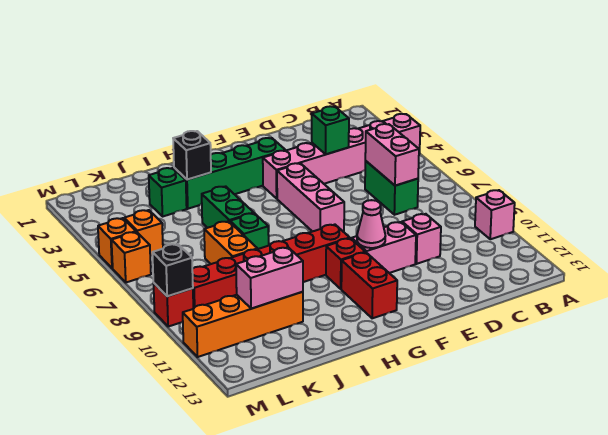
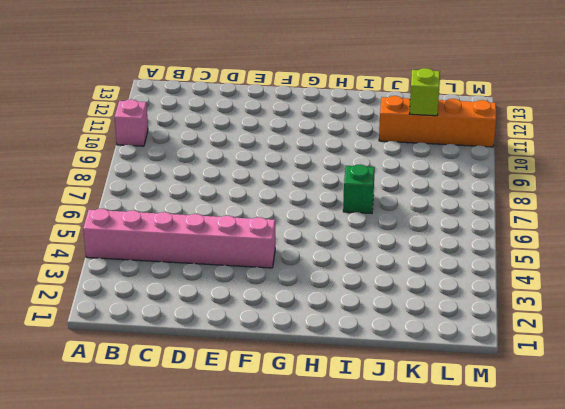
lime brick K11 level 2 -> pink brick J11:K11 level 2
none -> green brick C6:C7 level 1
none -> pink brick D10 level 1
none -> pink brick E10:F10 level 1

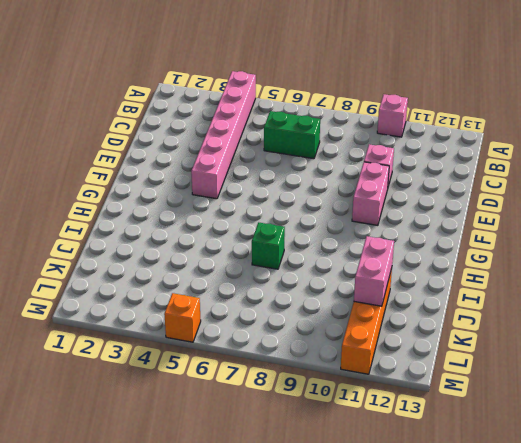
none -> green brick F3:I3 level 1
none -> pink brick F5:F7 level 1
none -> red brick G9:L9 level 1

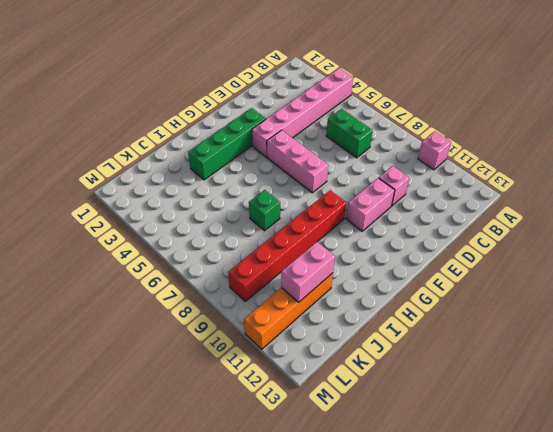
none -> red brick G10 level 1
none -> red brick G11:G12 level 1
none -> green brick I5:I6 level 1

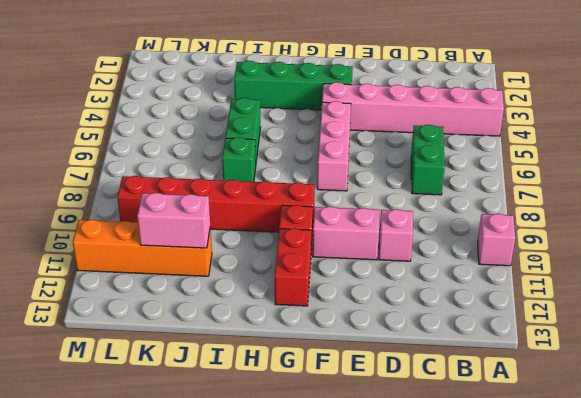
none -> green brick J3 level 1
none -> orange brick J7:J8 level 1
none -> orange brick L5 level 1

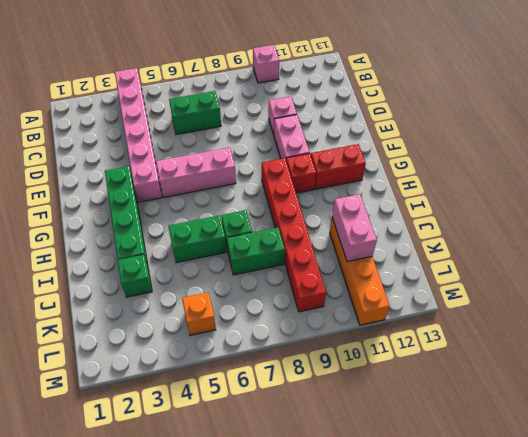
green brick J7:J8 level 1 -> orange brick J7:J8 level 1
none -> orange brick M5 level 1
none -> orange brick M6 level 1
none -> red brick M9 level 1

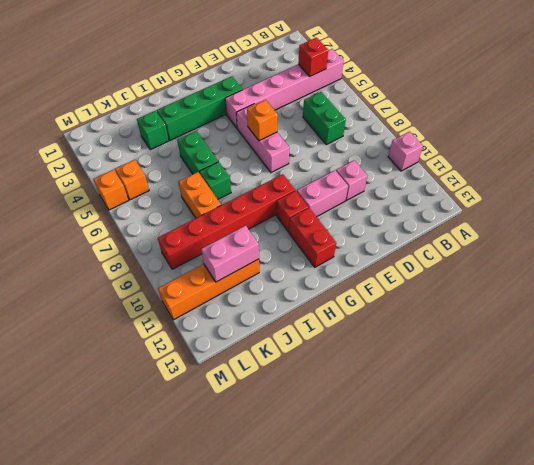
red brick B4 level 2 -> red brick M9 level 1
orange brick F6 level 2 -> orange brick M6 level 1
none -> pink brick C6:C7 level 2
none -> green brick D4 level 2
none -> pink cone F10 level 2

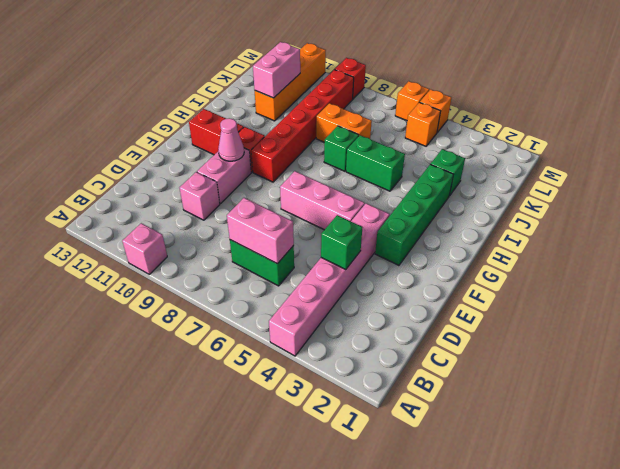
none -> black brick I3 level 2
none -> black brick M9 level 2

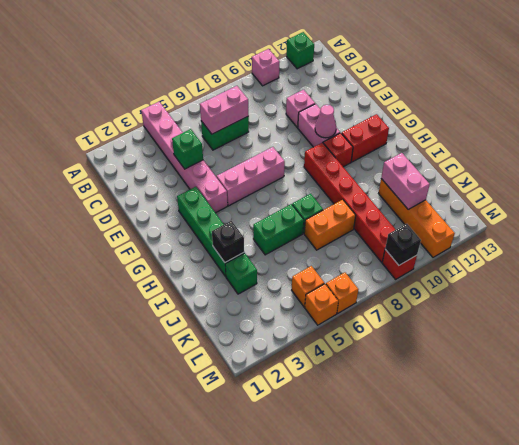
green brick A12 level 1 -> none

